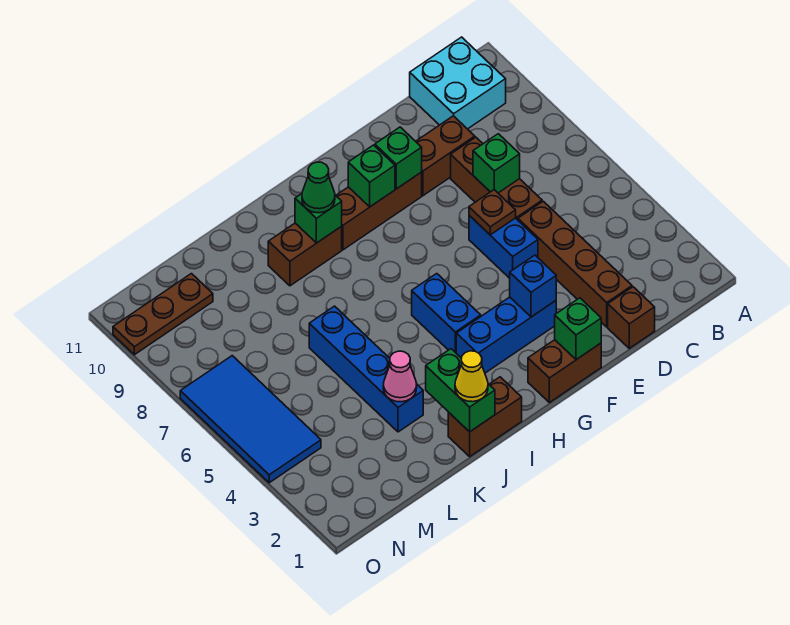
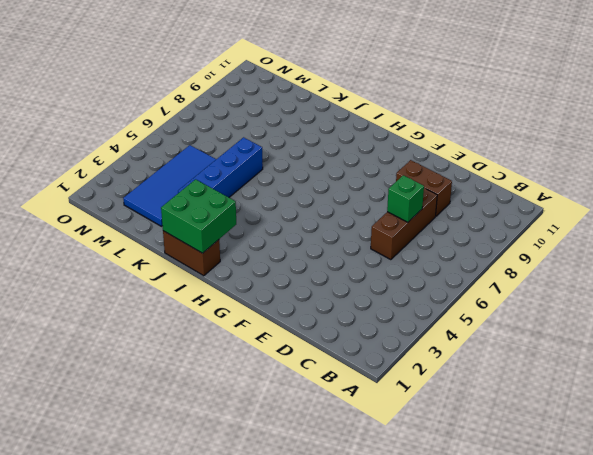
green brick I1:J2 level 2 -> green brick J1:J2 level 2
blue tile L2:M5 level 1 -> blue tile N4:O7 level 1
none -> cyan brick B10:C11 level 1
none -> brown brick D1 level 1
none -> brown brick D2:D5 level 1

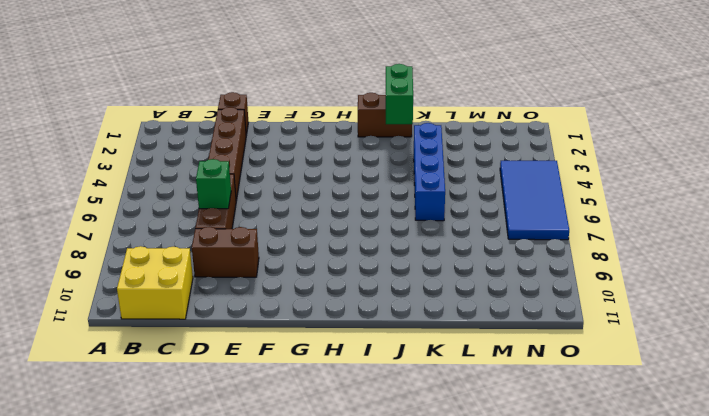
yellow brick B10:C11 level 1 -> cyan brick B10:C11 level 1
none -> blue brick E5:E6 level 1
none -> brown brick F1:G1 level 1
none -> blue brick F3:H3 level 1

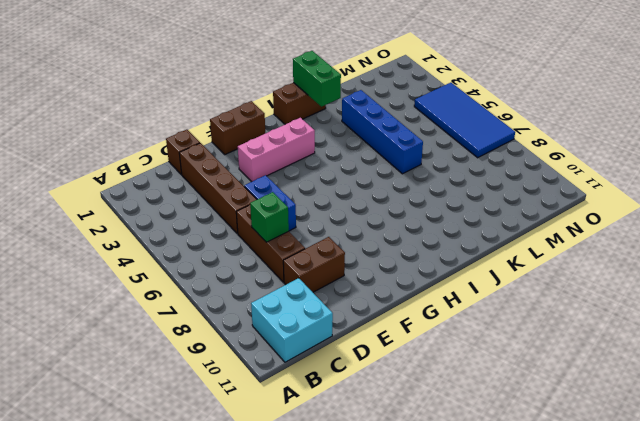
pink brick F3:H3 level 1 -> blue brick F3:H3 level 1
none -> brown brick F9:H9 level 1
none -> blue brick H4:H5 level 1
none -> brown brick I9:J9 level 1

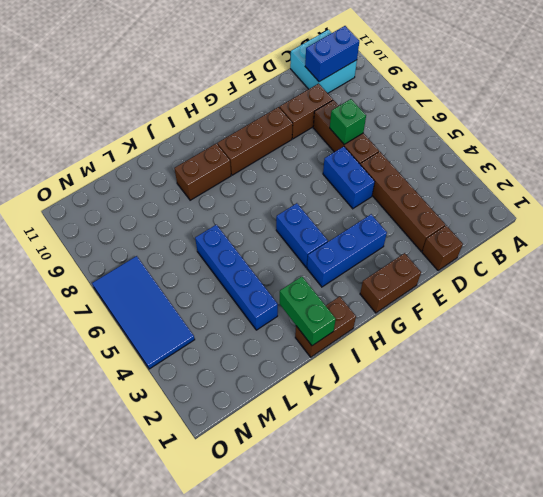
blue brick B10:C10 level 2 -> none
none -> brown plate M10:O10 level 1
none -> brown plate E6 level 2
none -> green brick F1 level 2

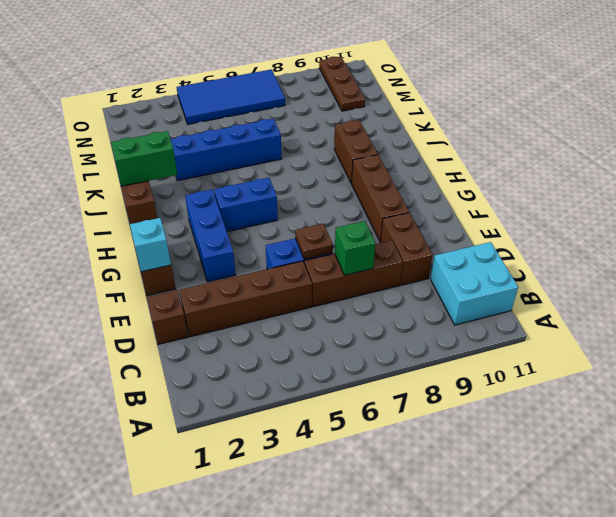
cyan brick F1 level 2 -> green brick F1 level 2
none -> blue brick F3 level 2
none -> green brick F9 level 2
none -> green brick G9 level 2

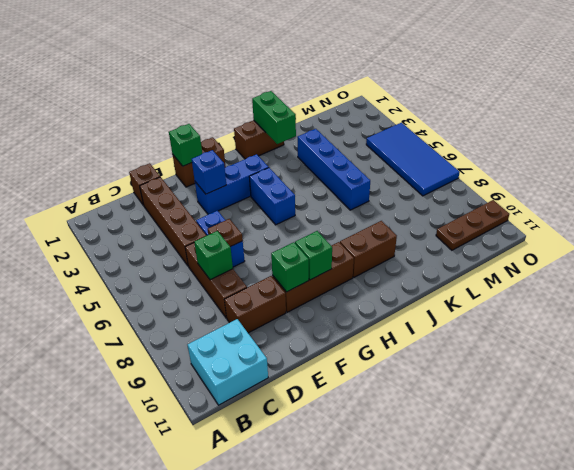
none -> green brick I9 level 2
none -> pink cone K3 level 2
none -> green cone I9 level 3

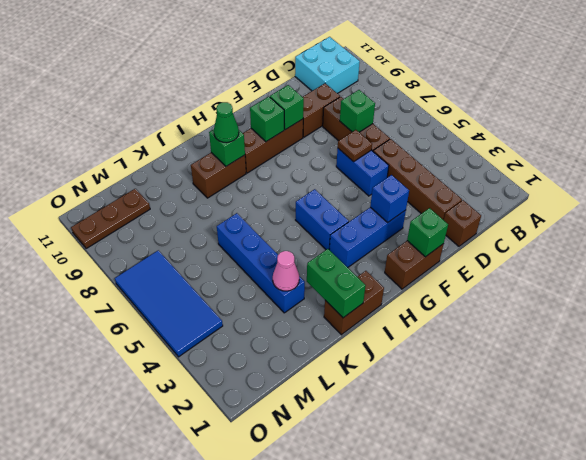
none -> yellow cone J1 level 3

